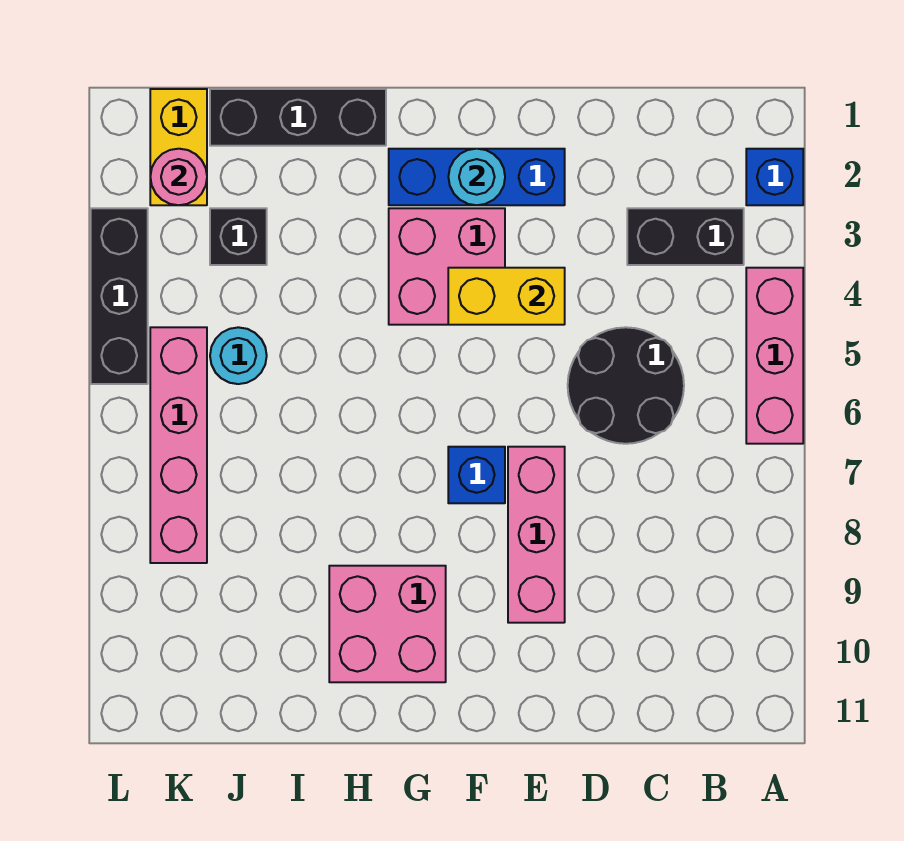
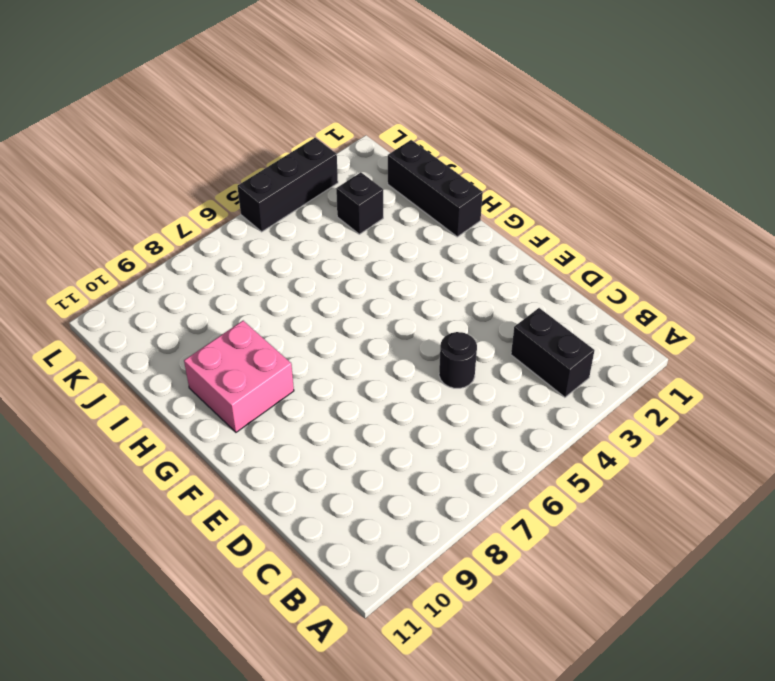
black round brick D5 level 1 -> black round brick C5:D6 level 1
none -> blue brick A2 level 1
none -> pink brick A4:A6 level 1
none -> blue brick E2:G2 level 1

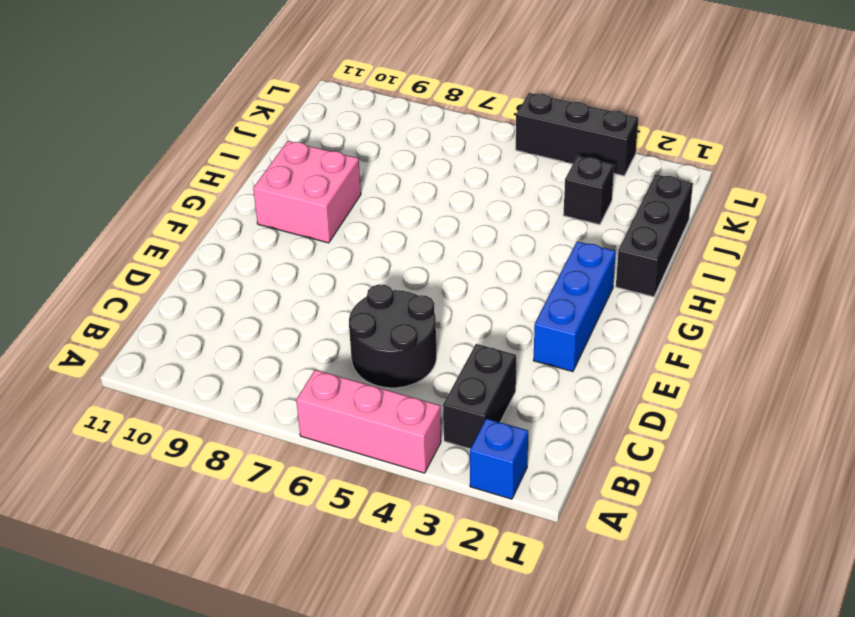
none -> pink brick E7:E9 level 1
none -> pink brick F3:G4 level 1
none -> blue brick F7 level 1

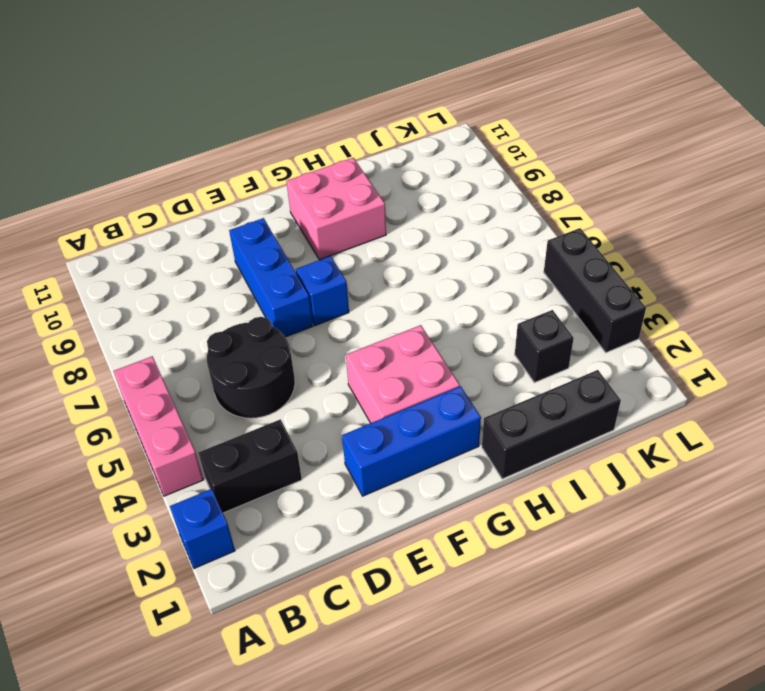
blue brick E7:E9 level 1 -> pink brick E7:E9 level 1
none -> cyan round brick J5 level 1
none -> yellow brick K1:K2 level 1
none -> pink brick K5:K8 level 1

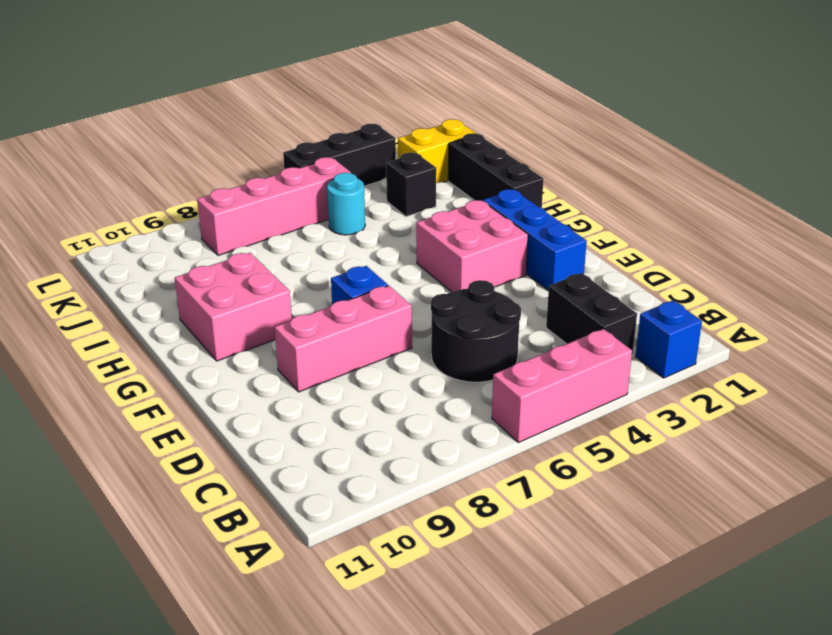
none -> yellow brick E4:F4 level 2
none -> cyan round brick F2 level 2
none -> pink round brick K2 level 2

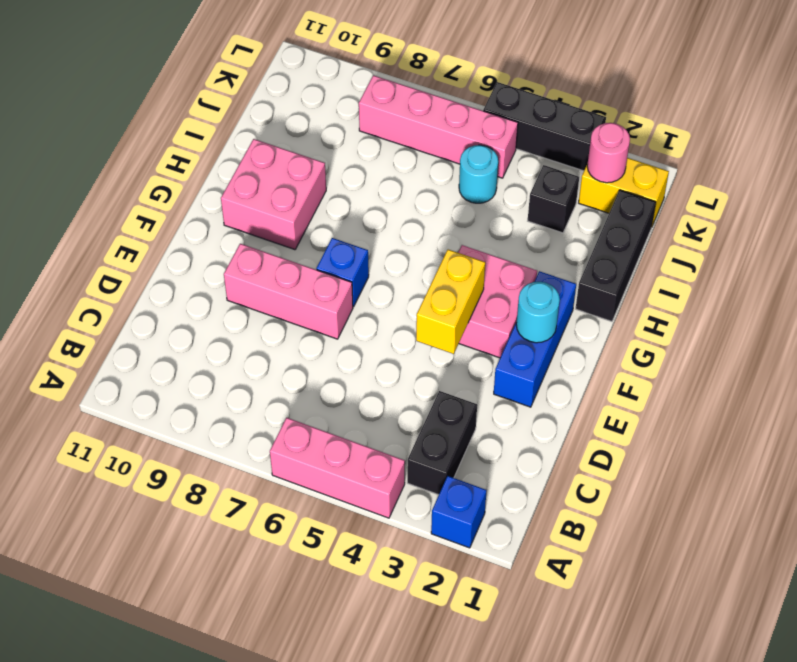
none -> black round brick C5:D6 level 1

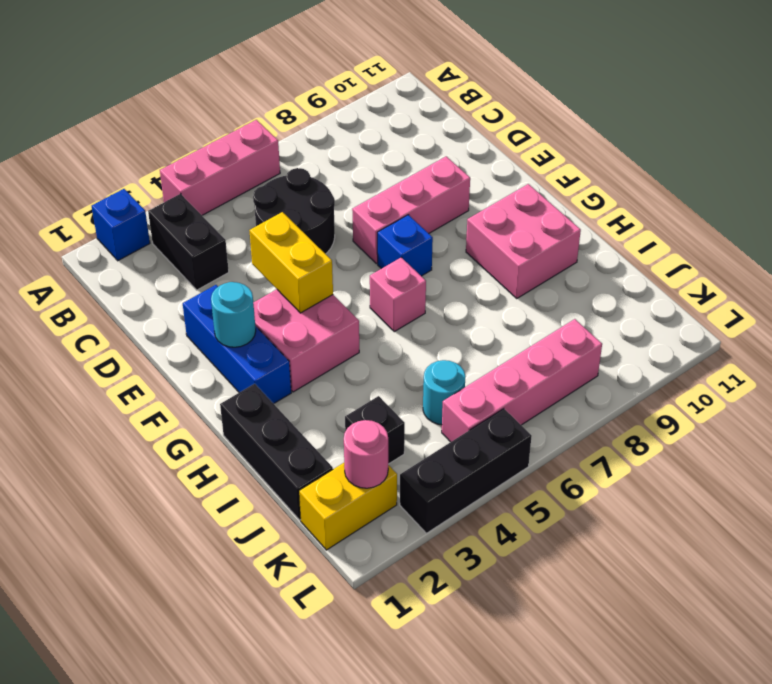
pink brick G6 level 1 -> none

